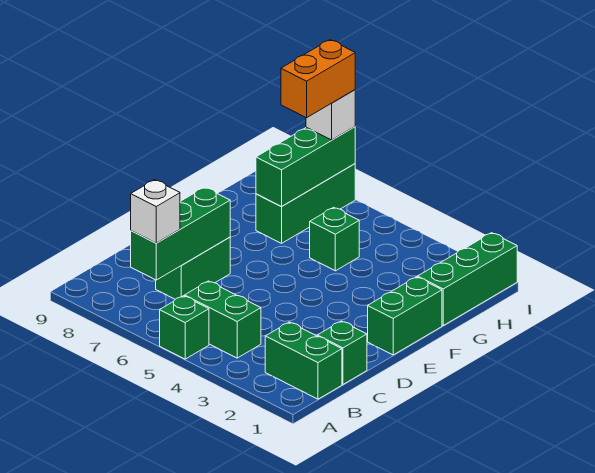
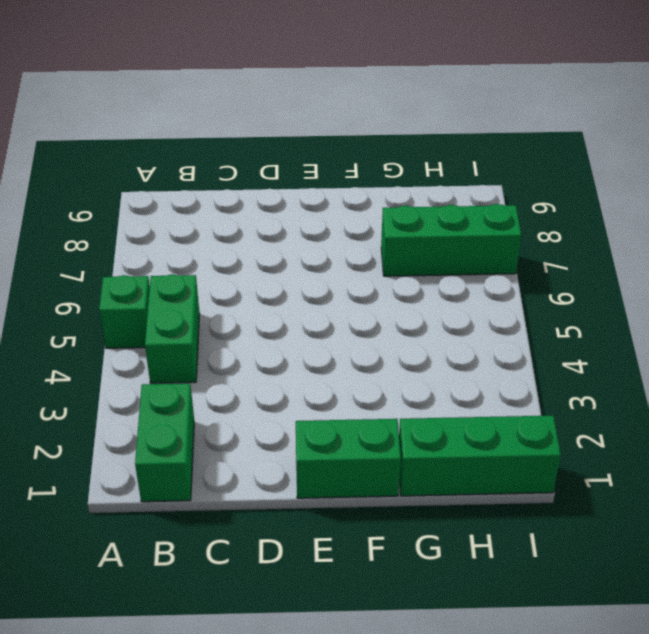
none -> green brick C1 level 1
none -> green brick C7:D7 level 1
none -> green brick G5 level 1

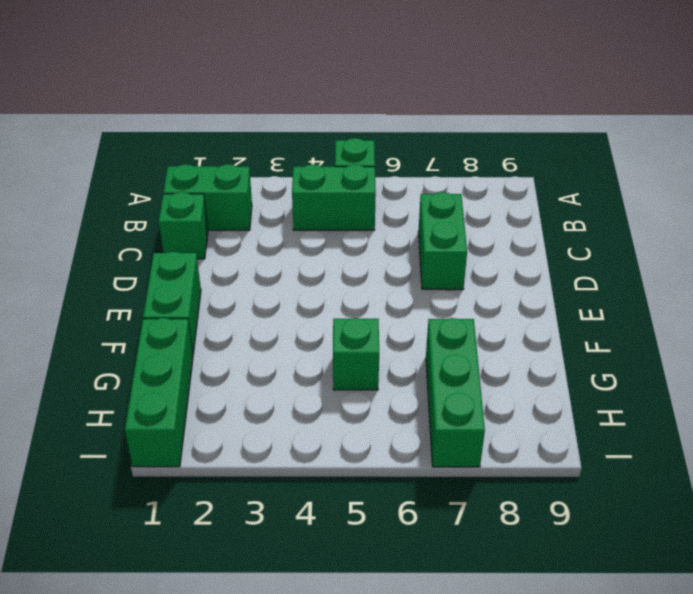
none -> green brick B7:D7 level 2
none -> green brick G7:I7 level 2
none -> white brick B7 level 3

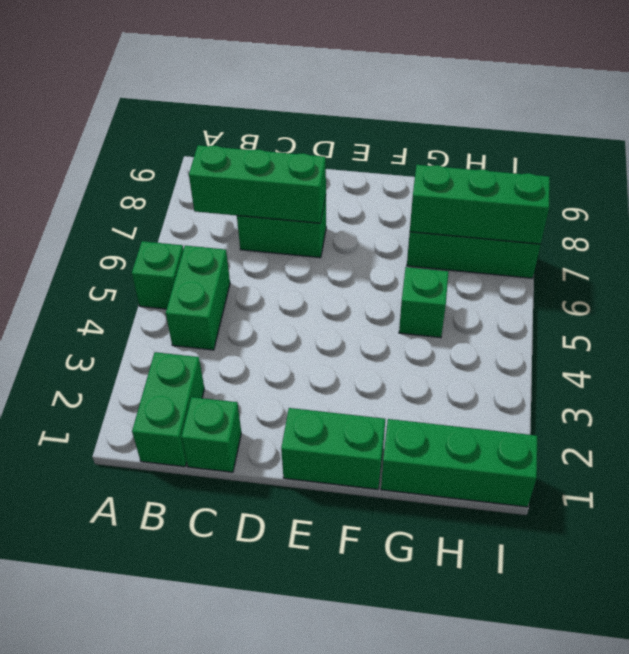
none -> white brick B7 level 3
none -> white brick I7 level 3
none -> orange brick H7:I7 level 4

